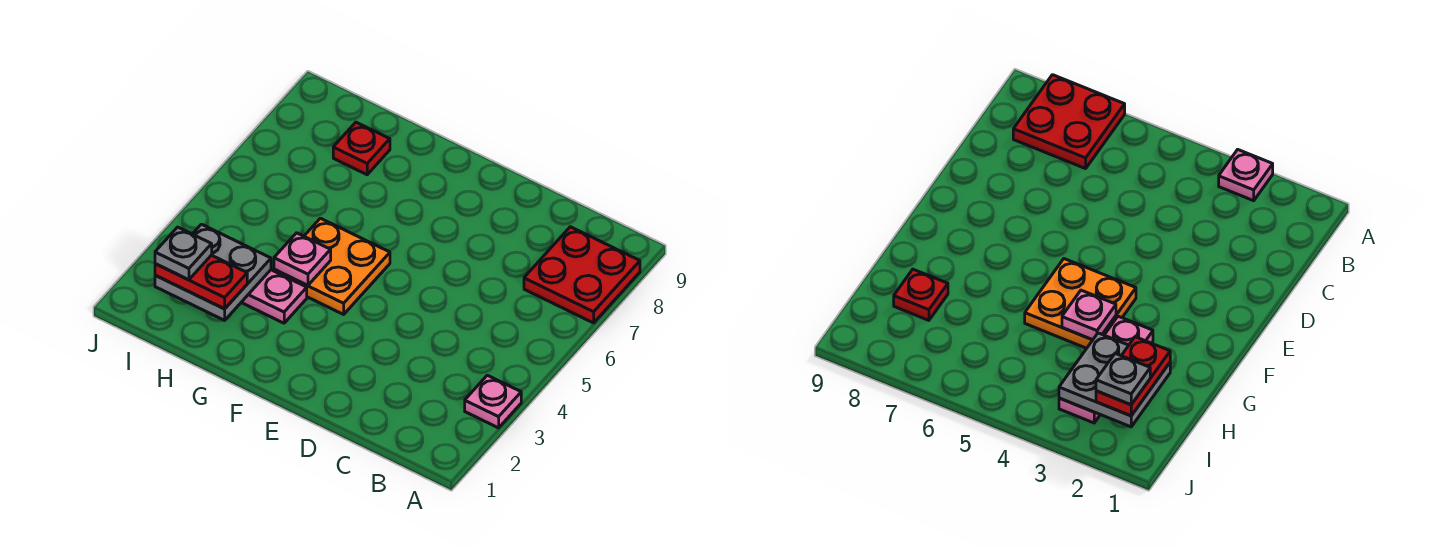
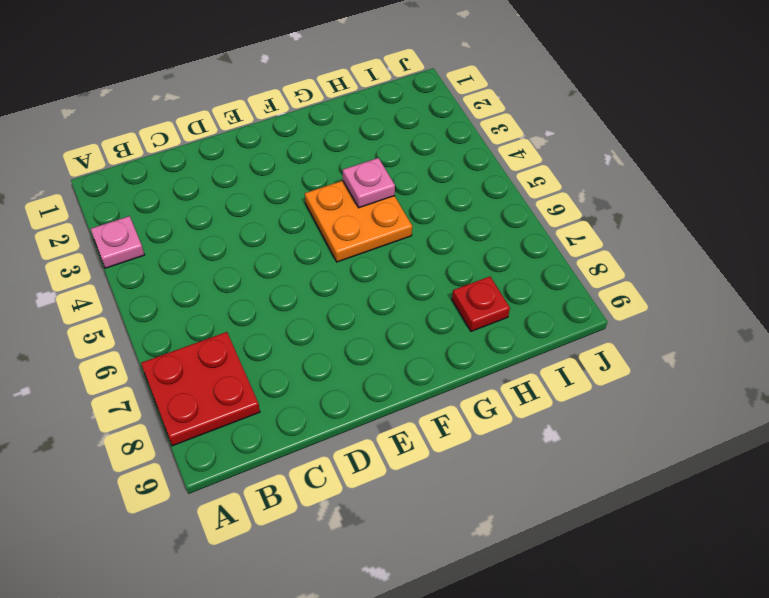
none -> pink plate G3:I3 level 1
none -> grey plate H2:I3 level 2

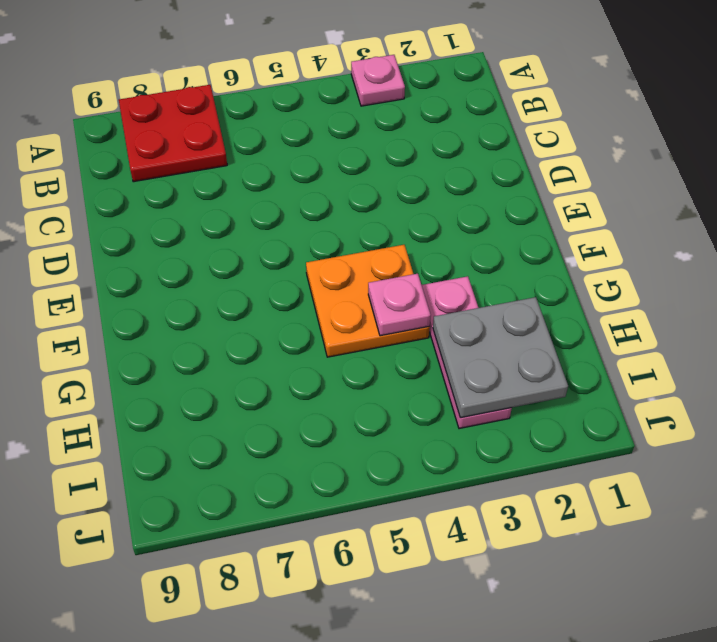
none -> red plate H8 level 1
none -> red plate H2:I2 level 3

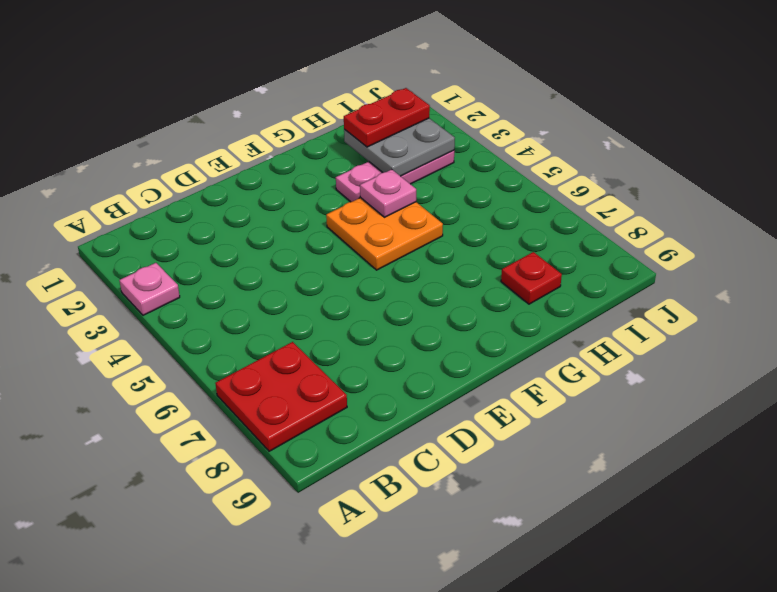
none -> grey plate I2 level 4

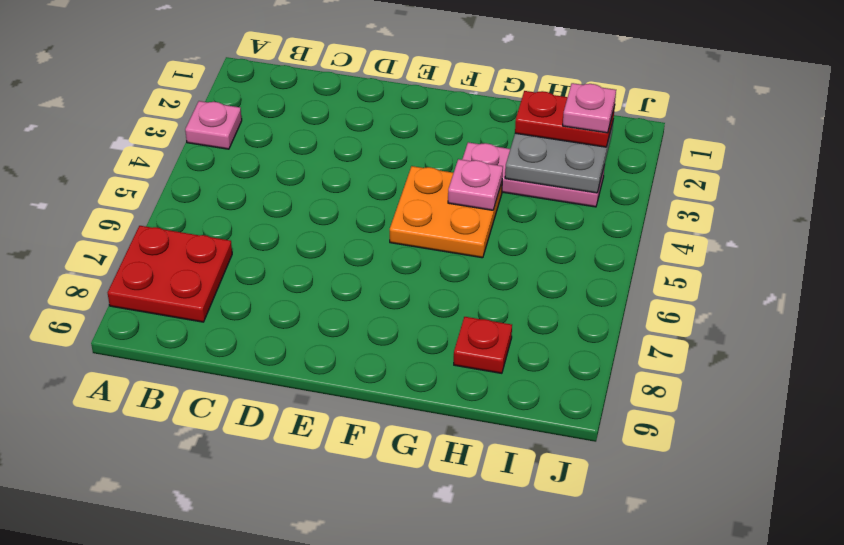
pink plate I2 level 4 -> grey plate I2 level 4

